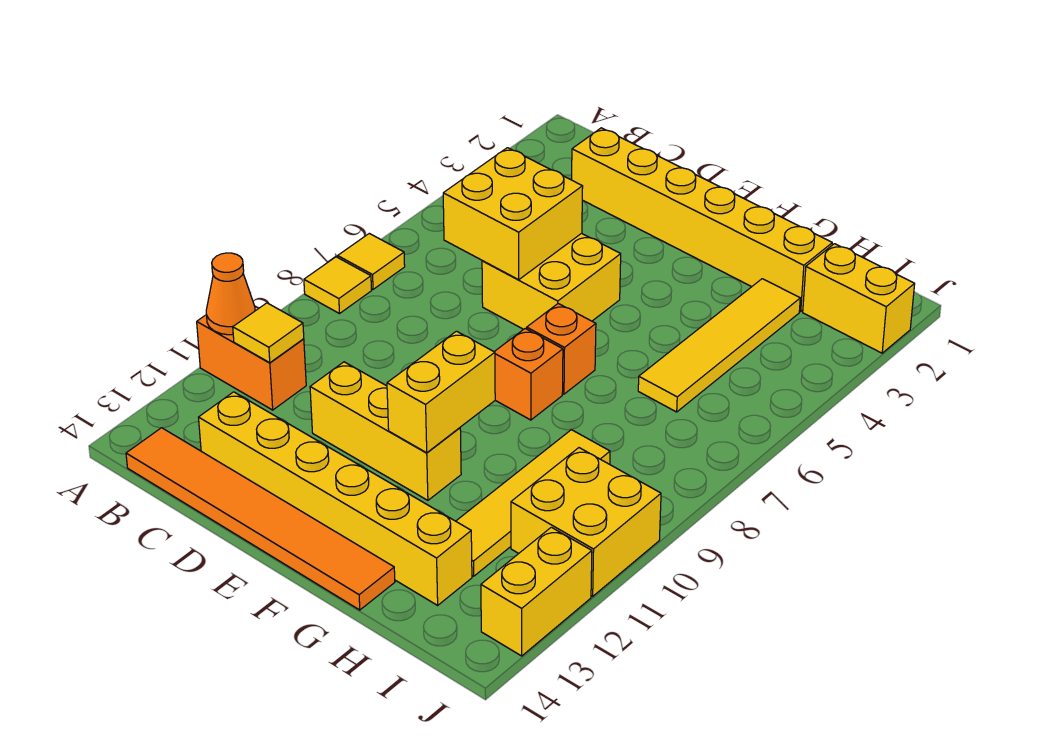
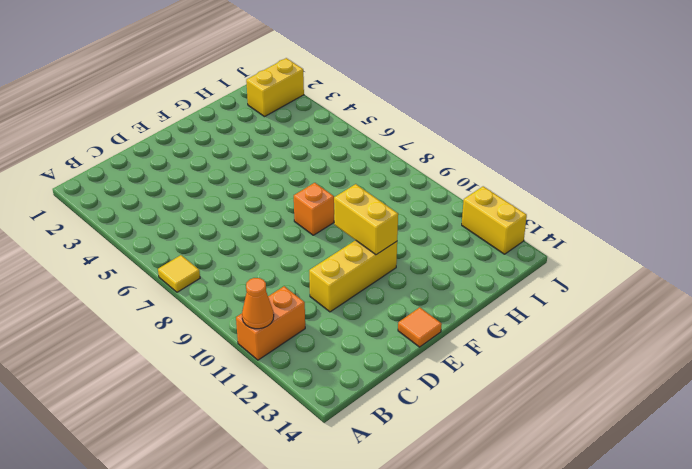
orange tile E14 level 1 -> orange tile B14:G14 level 1
none -> yellow tile A8 level 1
none -> yellow brick C2:H2 level 1
none -> yellow brick C13:H13 level 1

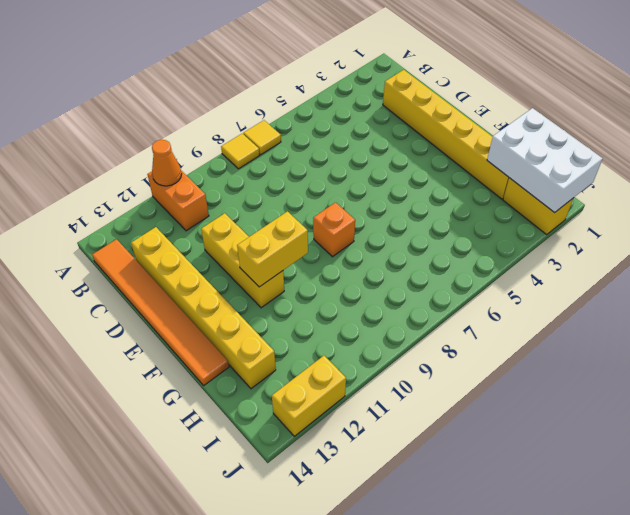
white brick H1:J2 level 2 -> none
none -> yellow brick D5:E6 level 1
none -> orange brick F7 level 1
none -> yellow tile H3:H6 level 1

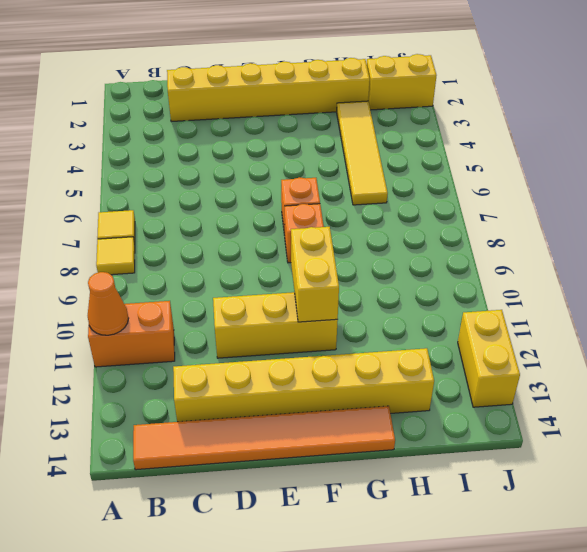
none -> yellow brick D5:E6 level 1
none -> yellow tile H9:H12 level 1
none -> yellow brick I10:J11 level 1

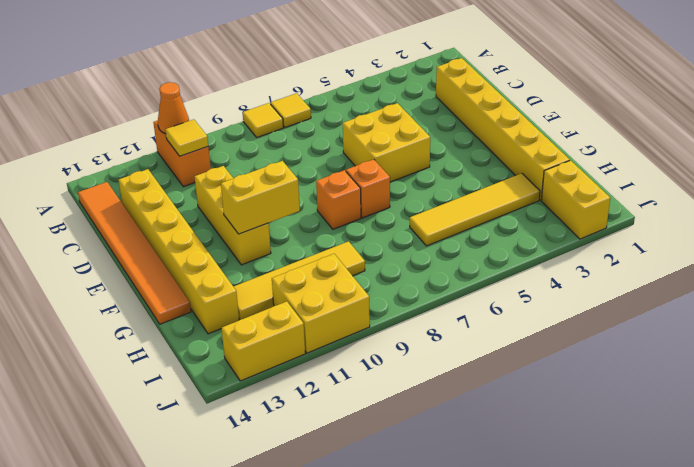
none -> yellow brick C5:D6 level 2

